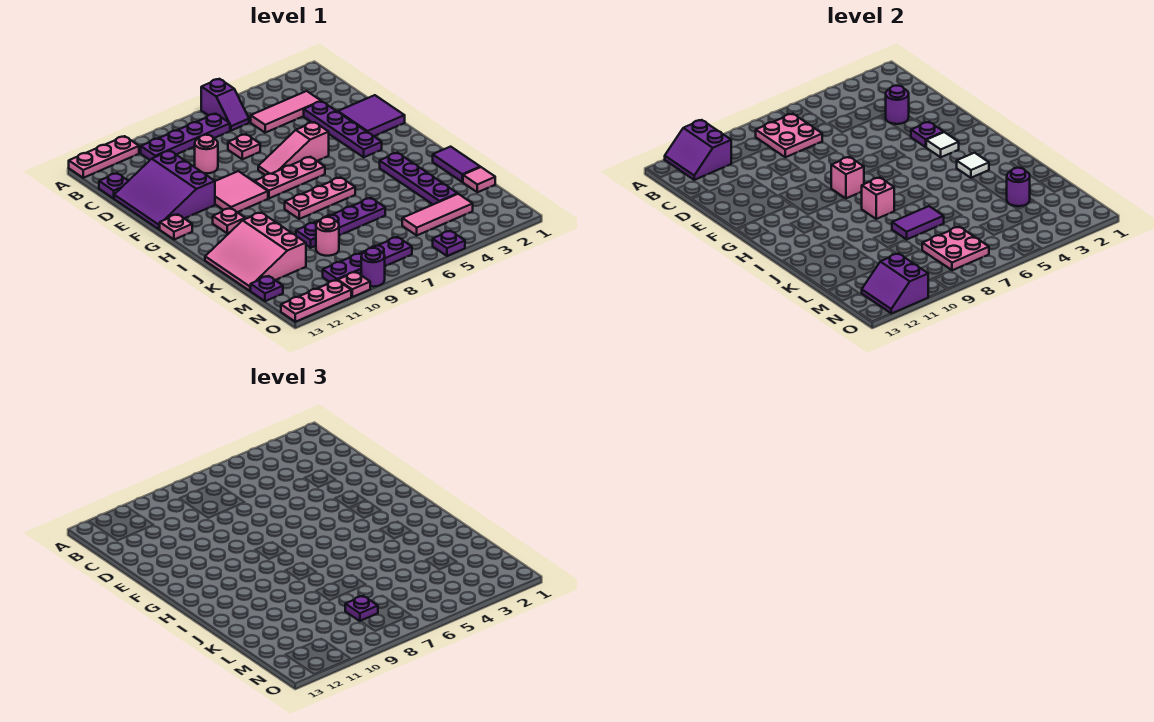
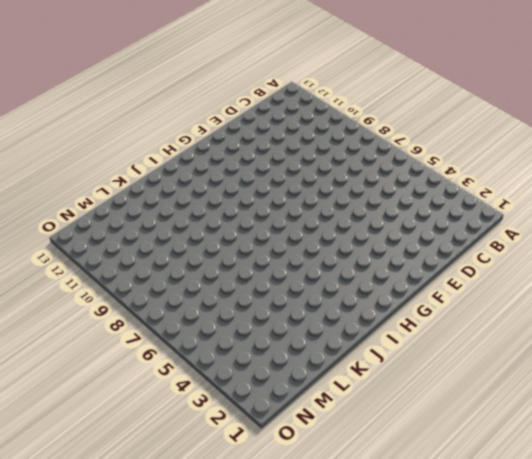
none -> purple slope A6:B6 level 1 top A
none -> pink plate A11:A13 level 1
none -> purple plate B7:B10 level 1
none -> pink tile C3:C5 level 1

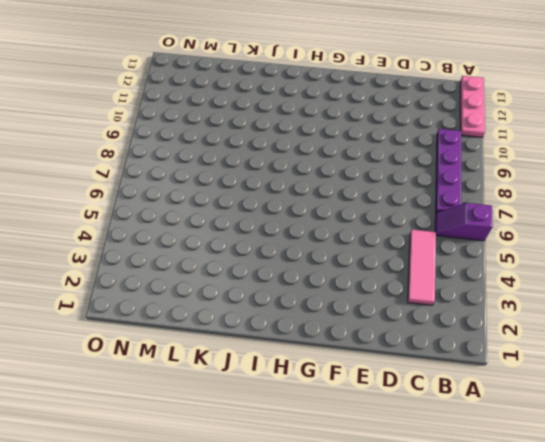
none -> purple plate C13 level 1
none -> purple plate D3:G3 level 1
none -> pink plate D7 level 1
none -> pink round brick D9 level 1

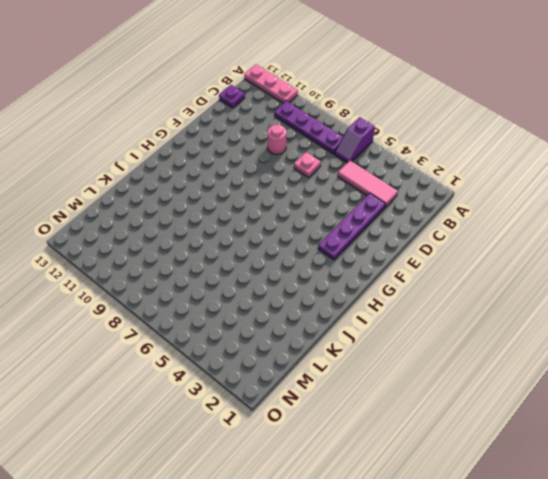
none -> purple slope D11:F13 level 1 top 11
none -> purple tile E1:F2 level 1
none -> pink slope F5:F7 level 1 top 5
none -> pink tile F9:G10 level 1

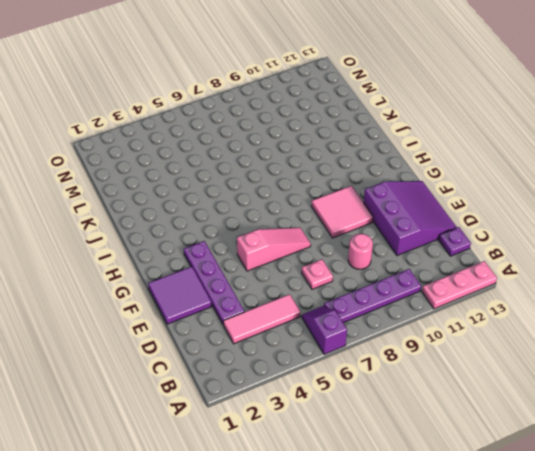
none -> pink plate G6:G8 level 1
none -> pink plate G13 level 1
none -> pink plate H11 level 1
none -> purple plate I3:L3 level 1

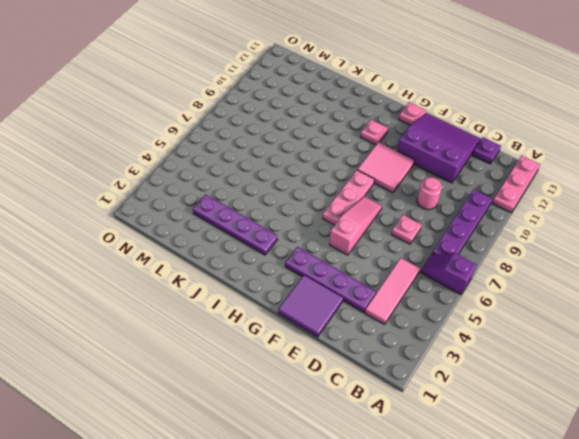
none -> pink plate I6:I8 level 1
none -> purple tile J1:K1 level 1
none -> pink slope J11:L13 level 1 top 11
none -> purple plate K6:K9 level 1

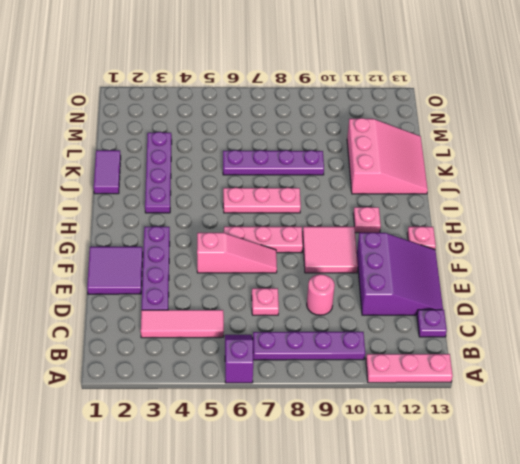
none -> pink tile L1 level 1
none -> pink round brick L9 level 1
none -> pink tile M3:M5 level 1
none -> purple plate M13 level 1

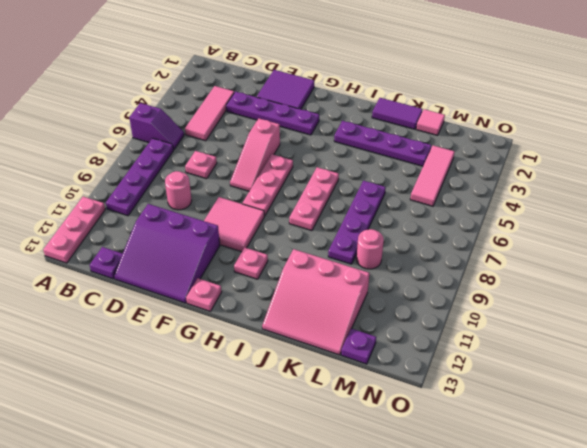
none -> purple plate N7:N10 level 1
none -> purple plate O5 level 1
none -> purple round brick O9 level 1
none -> pink plate O10 level 1

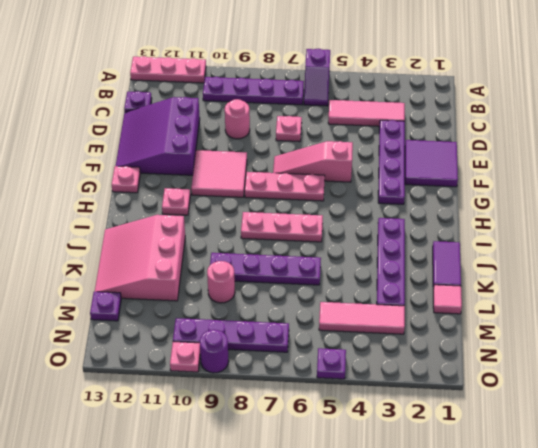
none -> pink plate O11:O13 level 1
none -> purple slope A11:B12 level 2 top 11
none -> pink plate B7:C8 level 2
none -> purple round brick D3 level 2

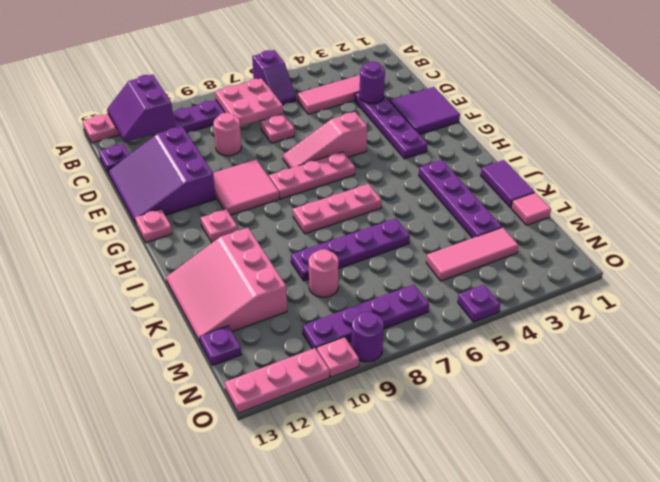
none -> purple plate F3 level 2
none -> white tile G3 level 2
none -> pink brick G8 level 2
none -> white tile I3 level 2

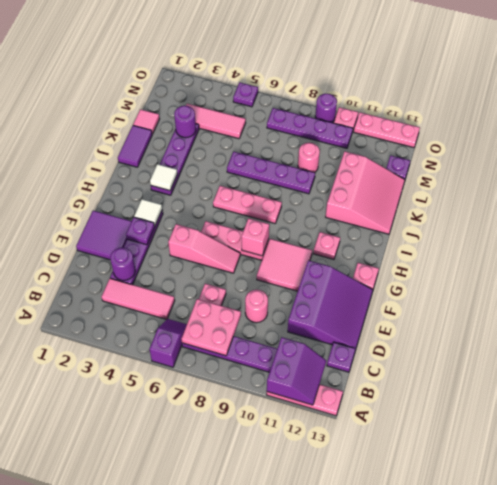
none -> pink brick I8 level 2
none -> purple tile K7:K8 level 2
none -> pink plate M7:N8 level 2
none -> purple slope N11:O12 level 2 top 11

